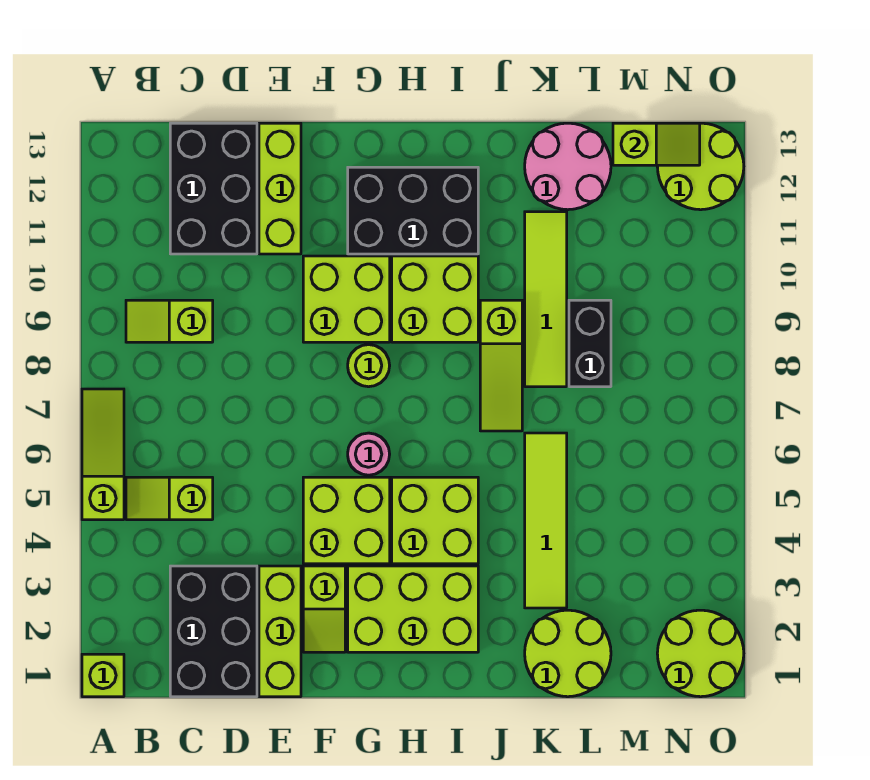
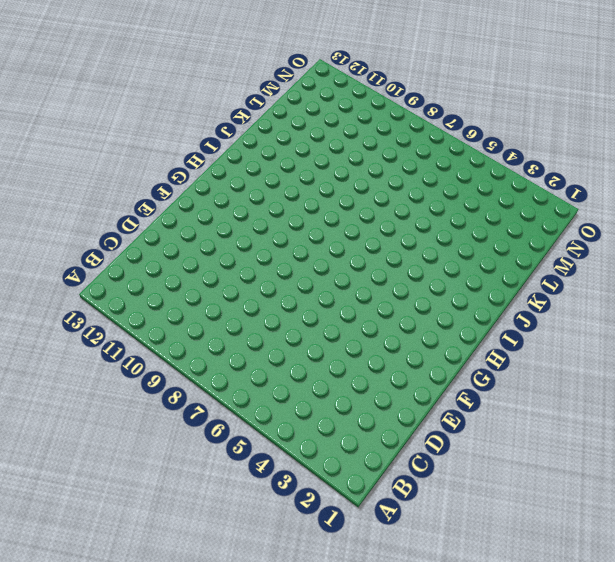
none -> lime brick A1 level 1
none -> lime slope A5:A7 level 1 top 5
none -> lime slope B5:C5 level 1 top C

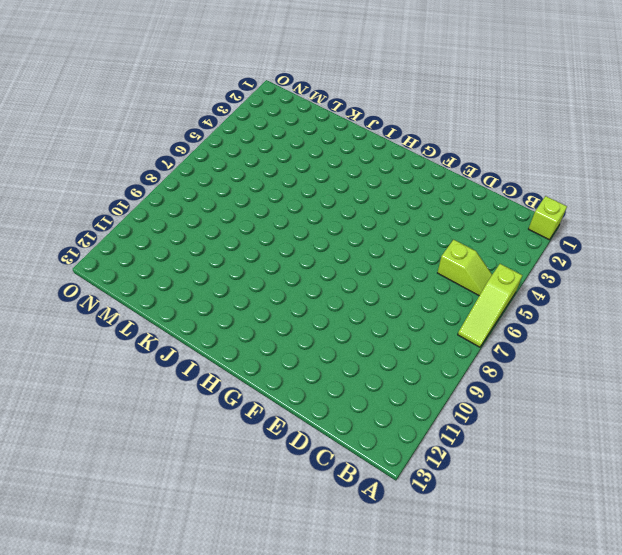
none -> lime slope B9:C9 level 1 top C
none -> black brick C1:D3 level 1
none -> black brick C11:D13 level 1

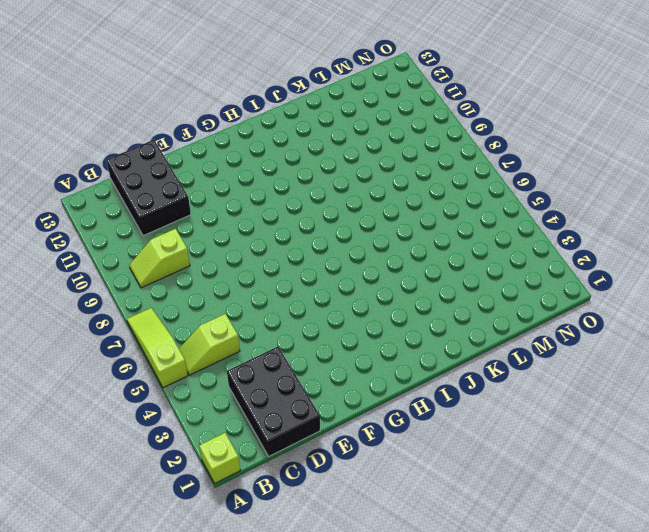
none -> lime brick E1:E3 level 1
none -> lime brick E11:E13 level 1
none -> lime slope F2:F3 level 1 top 3

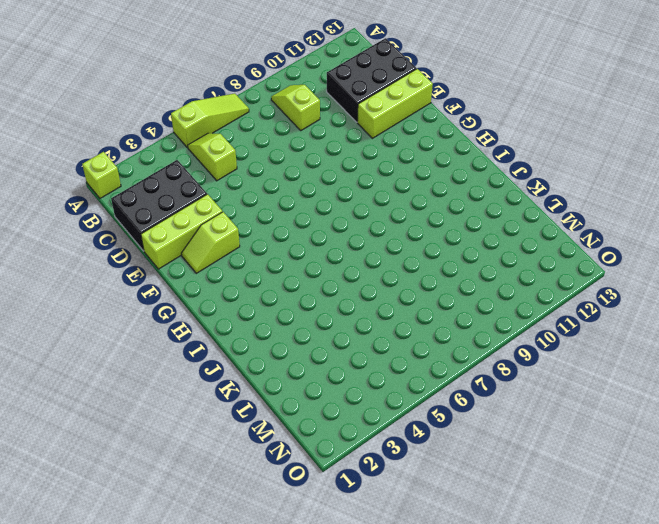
none -> lime brick F4:G5 level 1
none -> lime brick F9:G10 level 1
none -> lime brick G2:I3 level 1

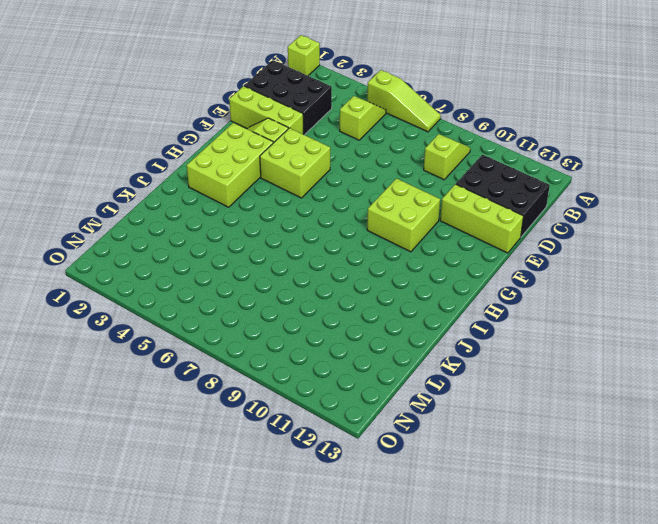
none -> pink round brick G6 level 1
none -> lime round brick G8 level 1
none -> black brick G11:I12 level 1

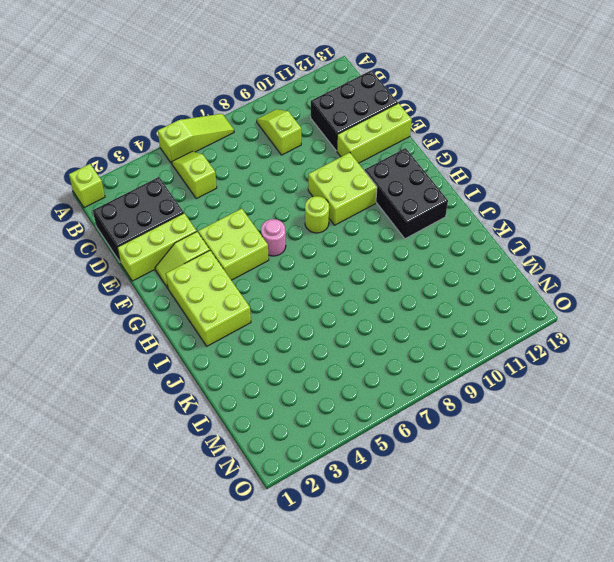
none -> lime brick H4:I5 level 1
none -> lime brick H9:I10 level 1
none -> lime slope J7:J9 level 1 top 9

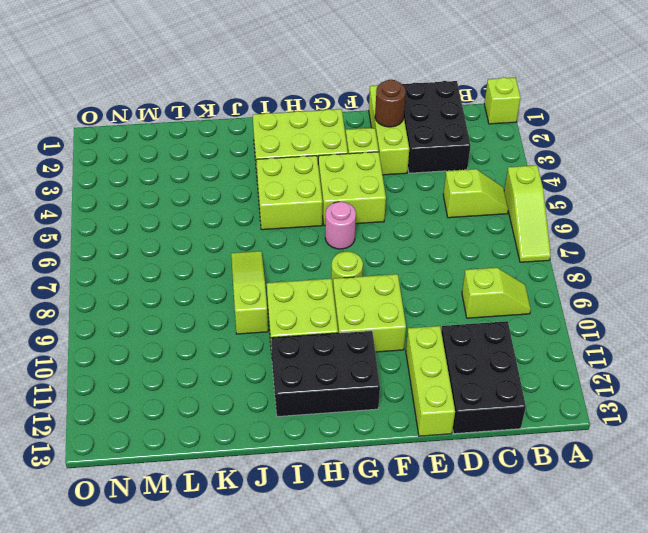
brown round brick E2 level 2 -> none
none -> lime round brick K1:L2 level 1
none -> lime tile K3:K6 level 1
none -> lime tile K8:K11 level 1

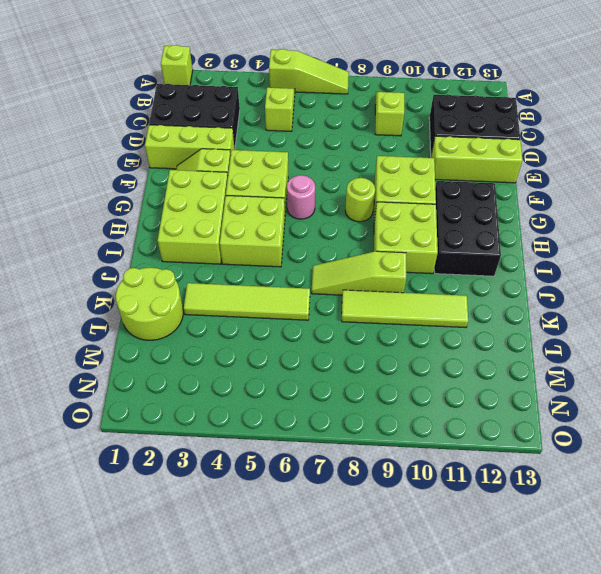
none -> pink round brick K12:L13 level 1
none -> black brick L8:L9 level 1
none -> lime round brick N1:O2 level 1

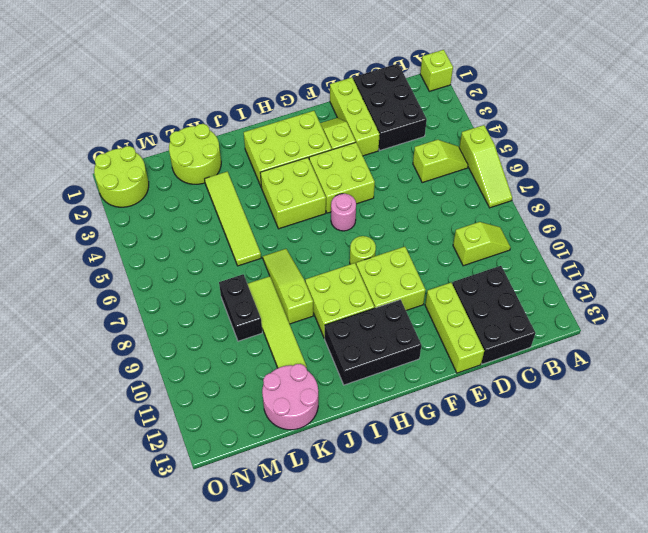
none -> lime round brick N12:O13 level 1
none -> lime slope M13:N13 level 2 top M

